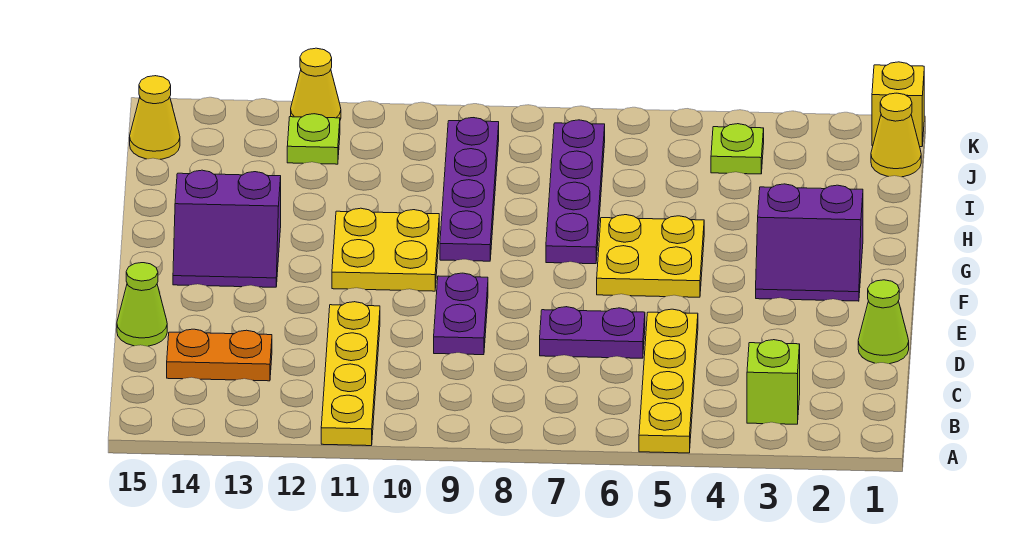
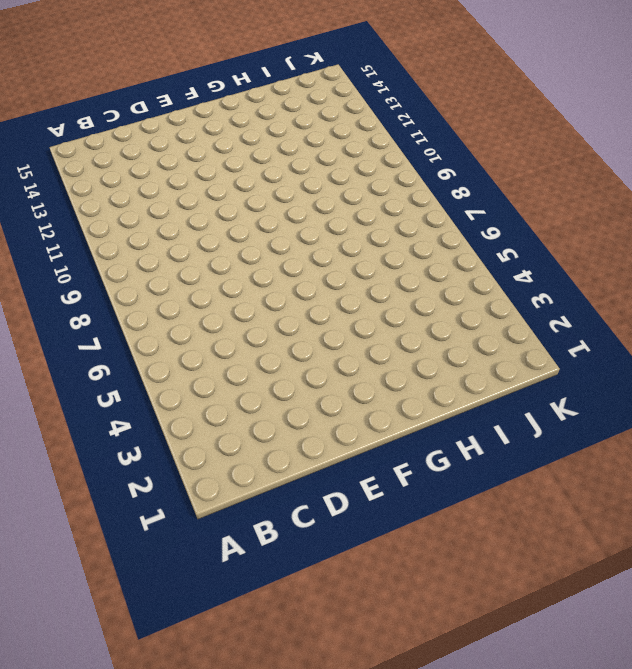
none -> yellow plate A5:D5 level 1
none -> yellow plate A11:D11 level 1
none -> lime brick B3 level 1

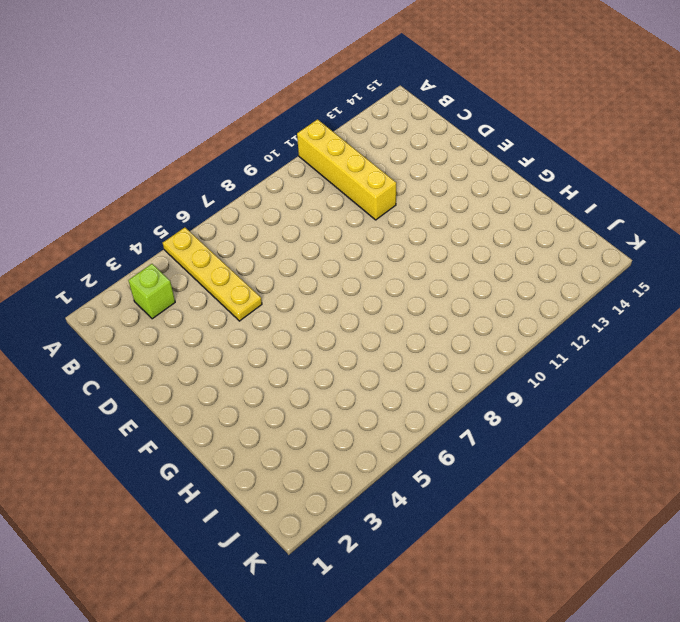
yellow brick A11:D11 level 1 -> yellow plate A11:D11 level 1
none -> orange plate C13:C14 level 1
none -> lime cone D1 level 1
none -> purple plate D6:D7 level 1

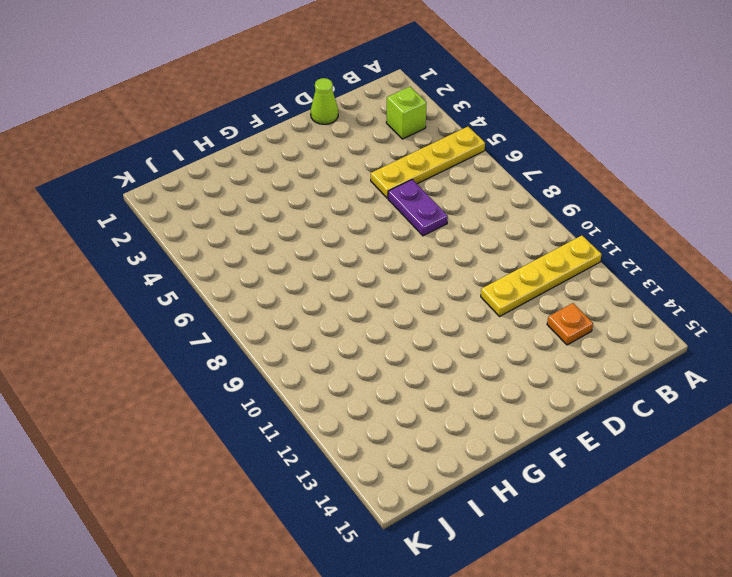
orange plate C13 level 1 -> orange plate C13:C14 level 1
none -> purple plate D9:E9 level 1
none -> lime cone D15 level 1
none -> purple slope F2:G3 level 1 top G

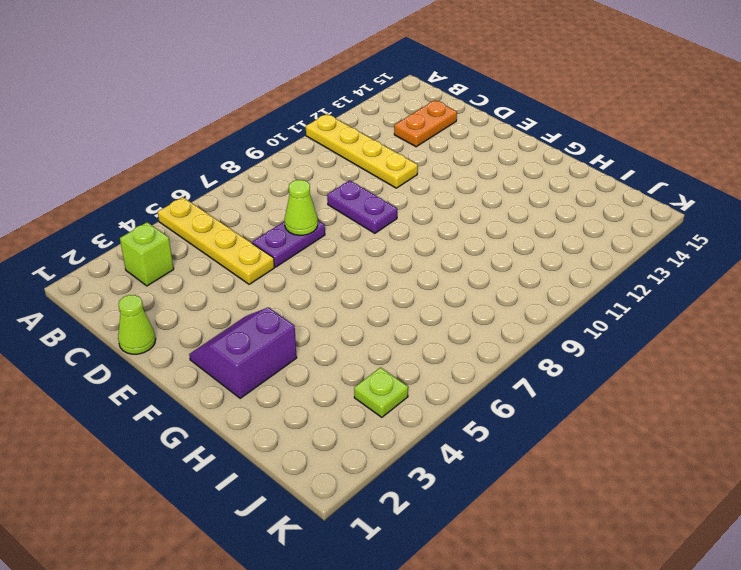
lime cone D7 level 2 -> lime cone D15 level 1
none -> yellow plate F5:G6 level 1
none -> yellow plate F10:G11 level 1
none -> purple slope F13:G14 level 1 top G

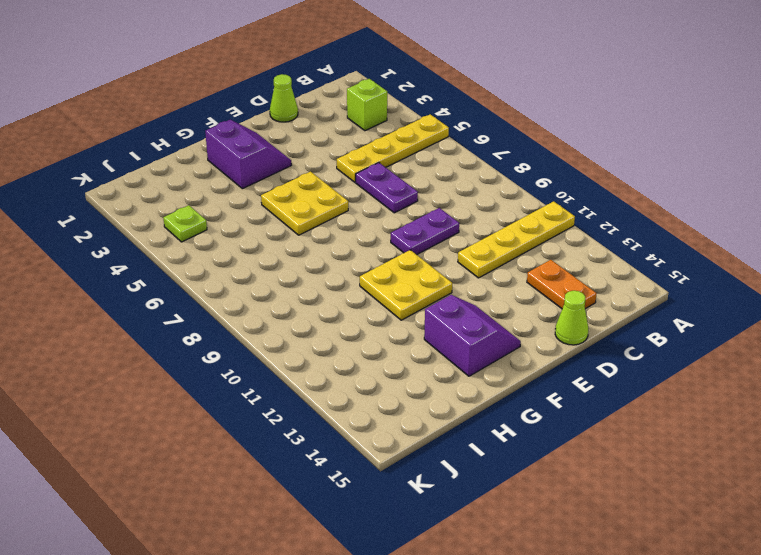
none -> purple plate G7:J7 level 1
none -> purple plate G9:J9 level 1
none -> yellow cone J1 level 1

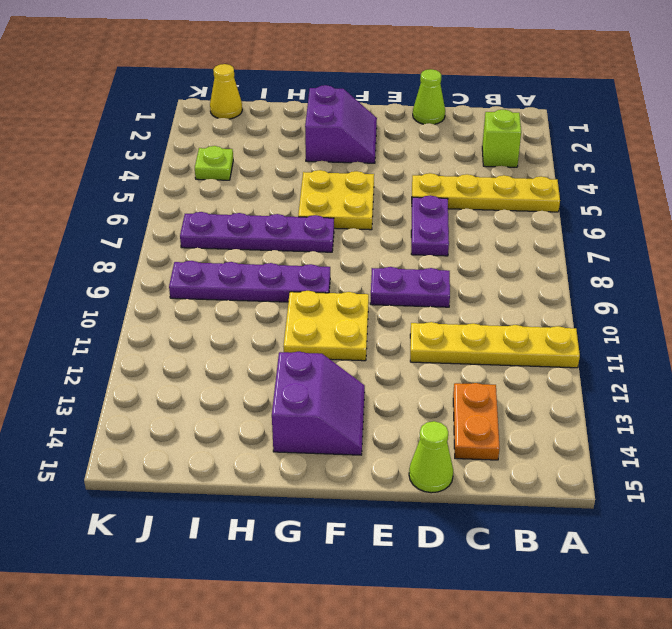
none -> lime plate J12 level 1
none -> yellow cone J15 level 1
none -> yellow brick K1 level 1

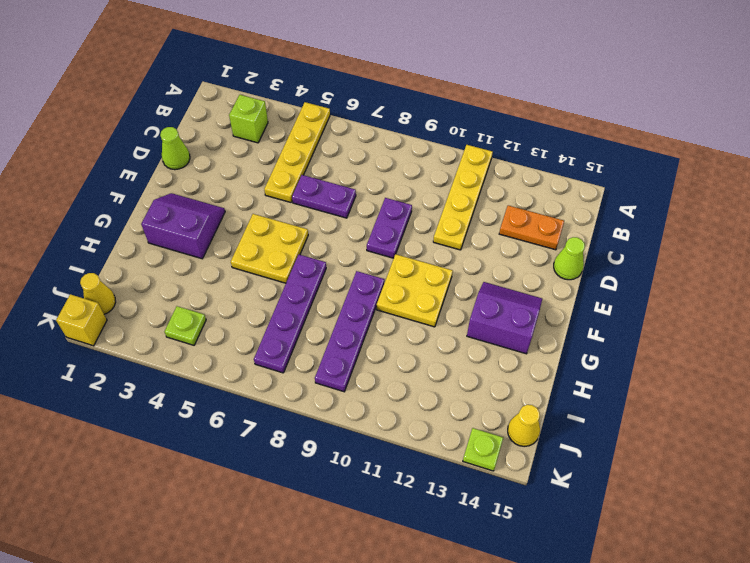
lime plate K14 level 1 -> lime plate J12 level 1
none -> yellow cone K12 level 1

